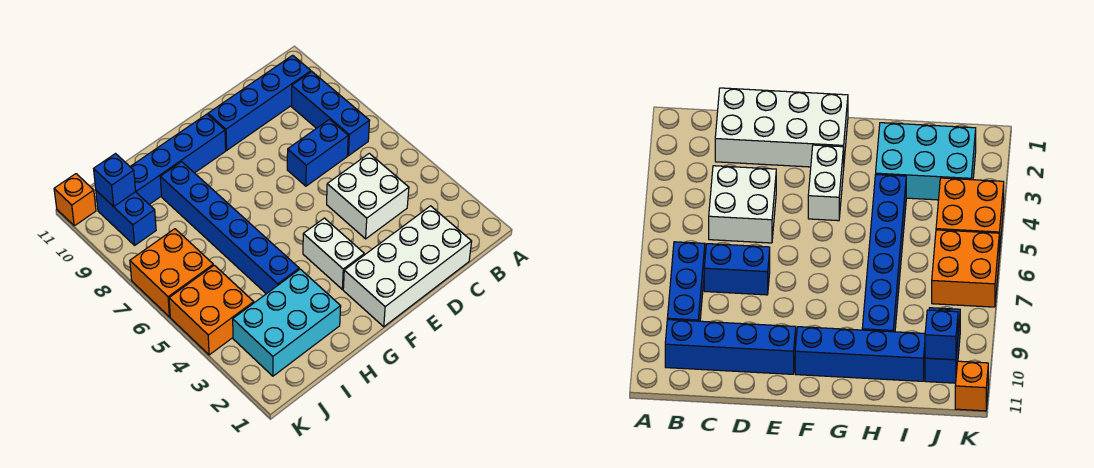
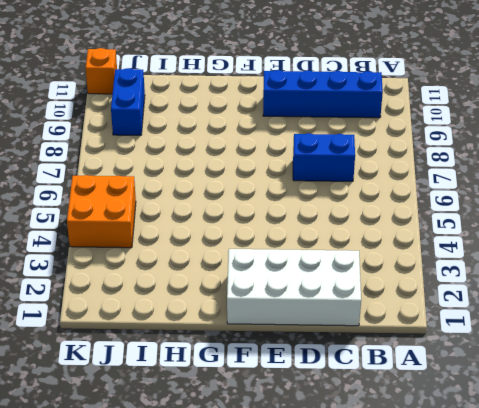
none -> blue brick B7:B9 level 1
none -> white brick C4:D5 level 1
none -> white brick F3:F4 level 1

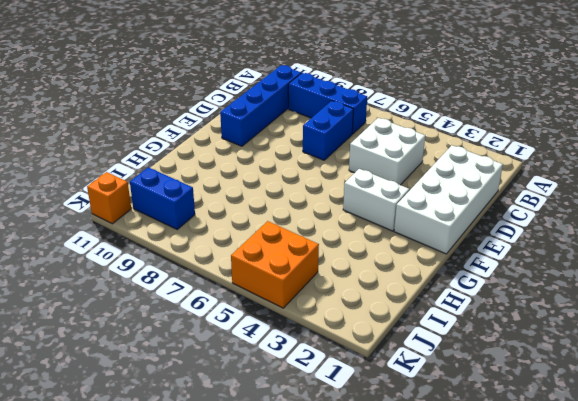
none -> blue brick F10:I10 level 1
none -> cyan brick H2:J3 level 1
none -> blue brick H4:H9 level 1

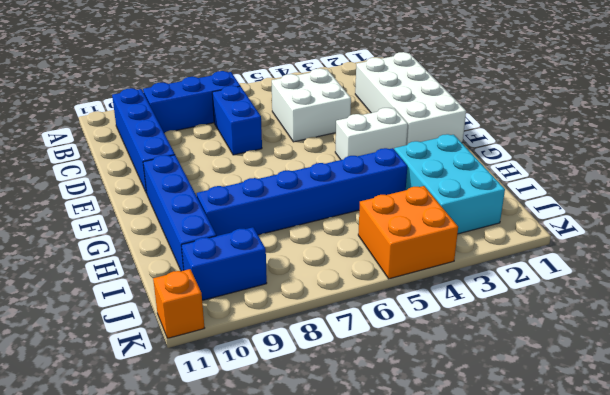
none -> orange brick J6:K7 level 1
none -> blue brick J10 level 2

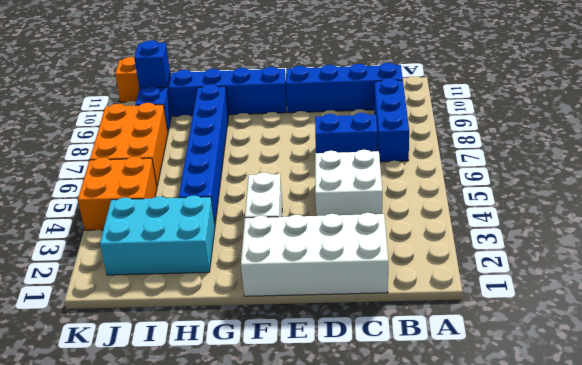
orange brick J6:K8 level 1 -> orange brick J6:K7 level 1

